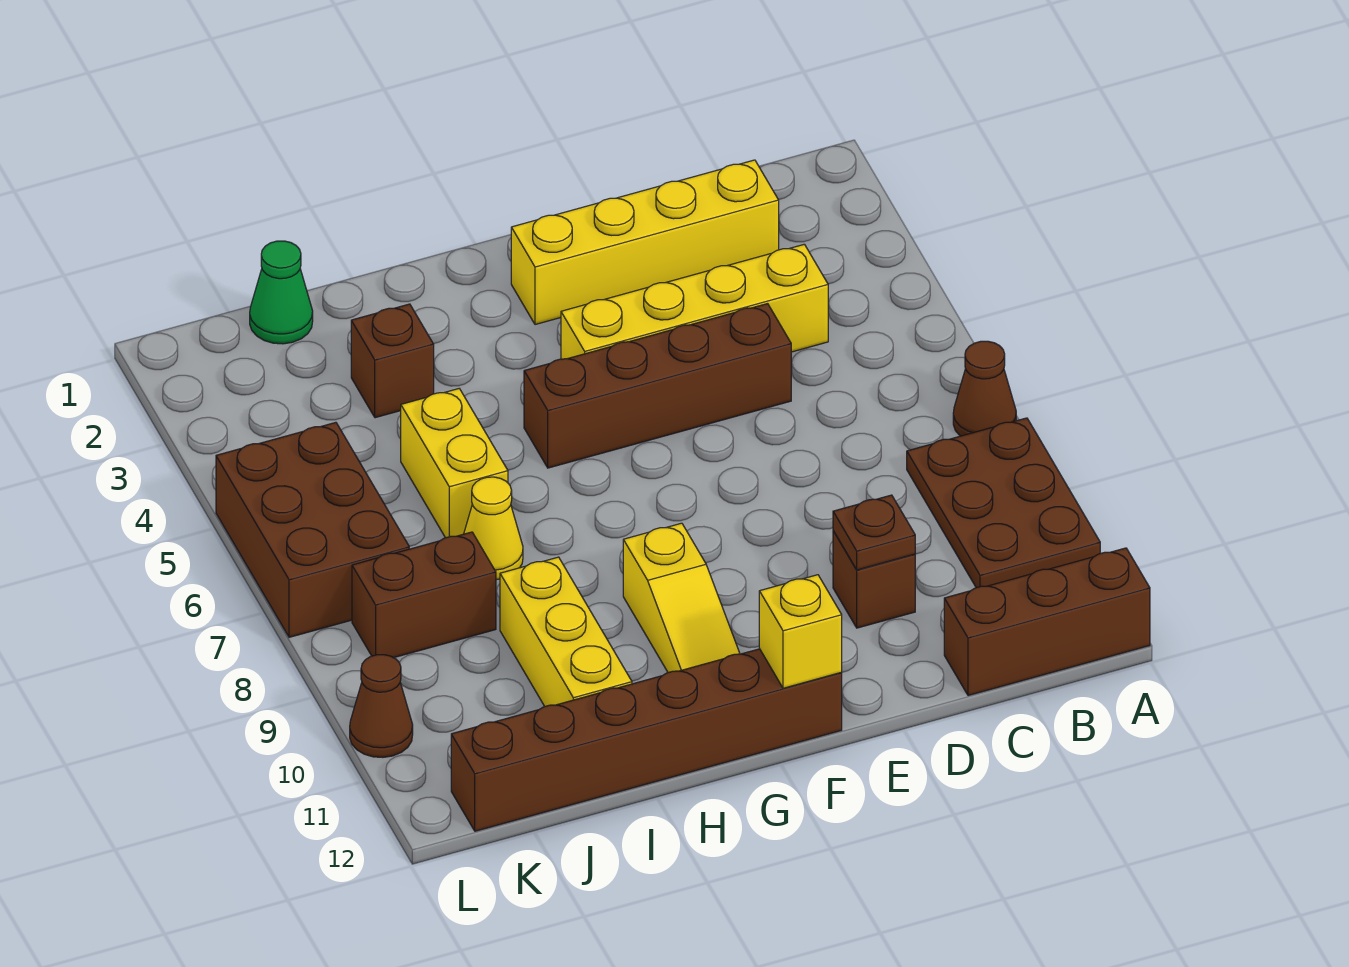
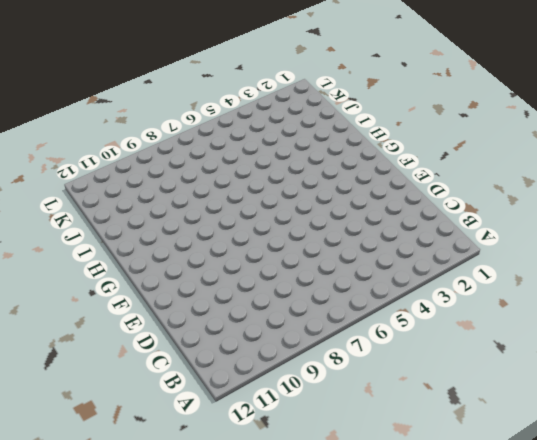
none -> brown cone A7 level 1
none -> brown plate A8:B10 level 1
none -> brown brick A12:C12 level 1

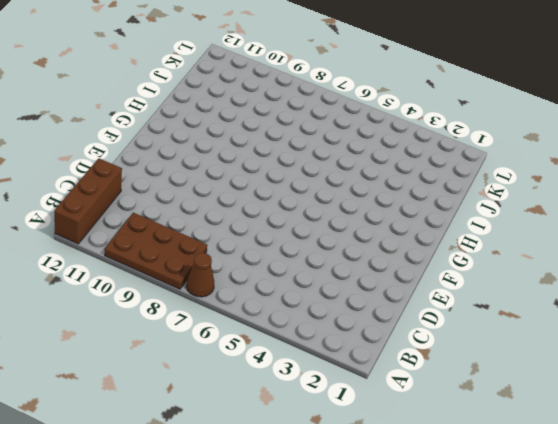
none -> yellow brick C2:F2 level 1
none -> yellow brick C4:F4 level 1
none -> brown brick D5:G5 level 1

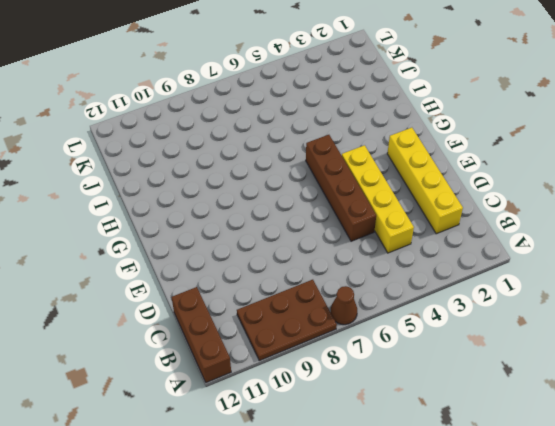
none -> brown brick D10 level 1
none -> brown brick F12:K12 level 1
none -> yellow slope G9:G11 level 1 top 9

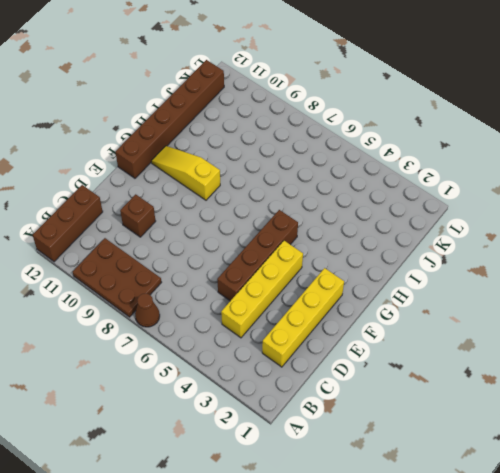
none -> brown brick I3 level 1
none -> yellow brick I5:I6 level 1
none -> yellow cone I7 level 1

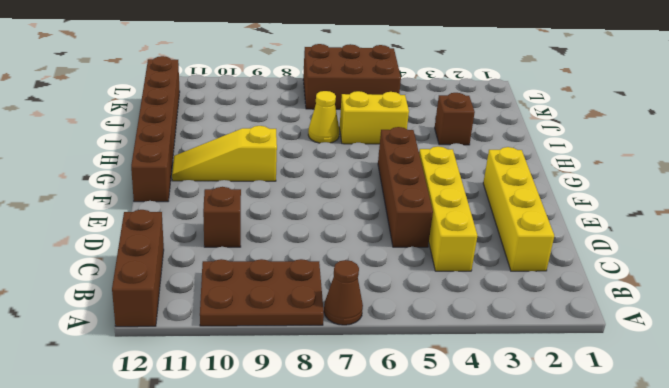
none -> yellow brick I9:I11 level 1
none -> green cone J1 level 1
none -> brown brick J8:K8 level 1

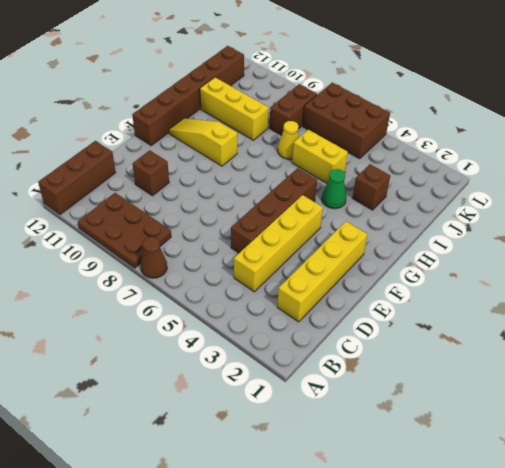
green cone H4 level 1 -> green cone J1 level 1
none -> brown cone L10 level 1
none -> brown plate D10 level 2
none -> yellow brick F12 level 2

